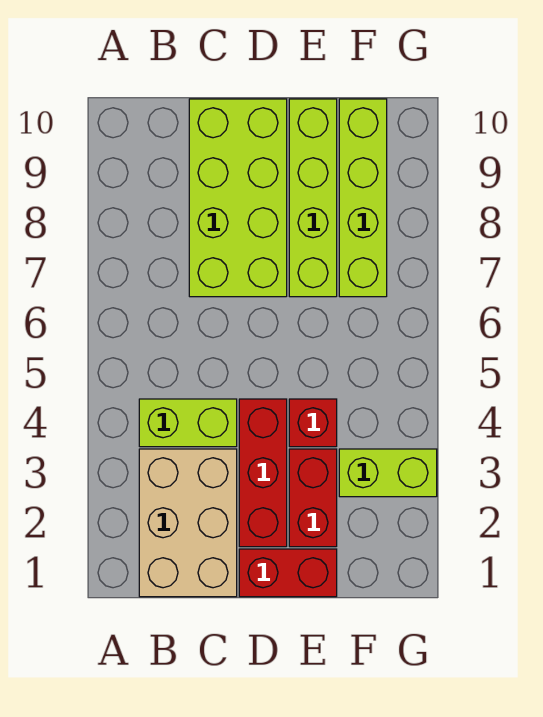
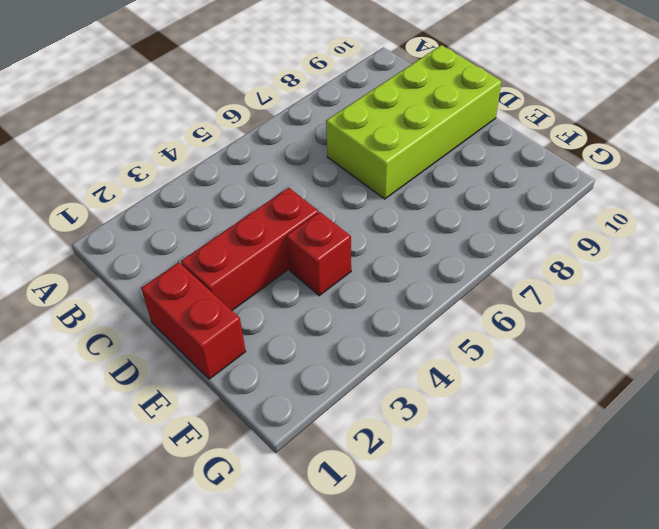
none -> tan brick B1:C3 level 1
none -> lime brick B4:C4 level 1

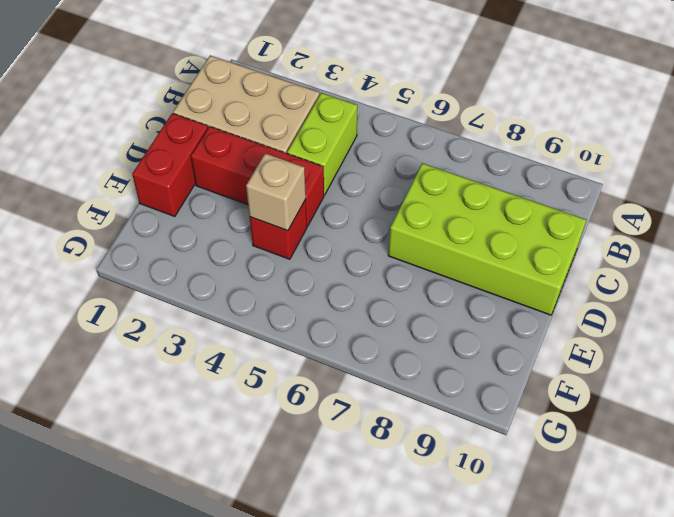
tan brick E4 level 2 -> none
none -> red brick E2:E3 level 1
none -> lime brick E7:E10 level 1

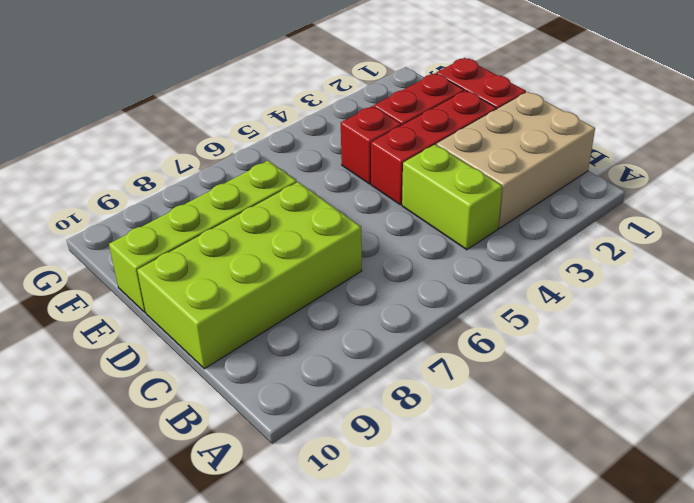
none -> lime brick F3:G3 level 1
none -> lime brick F7:F10 level 1

